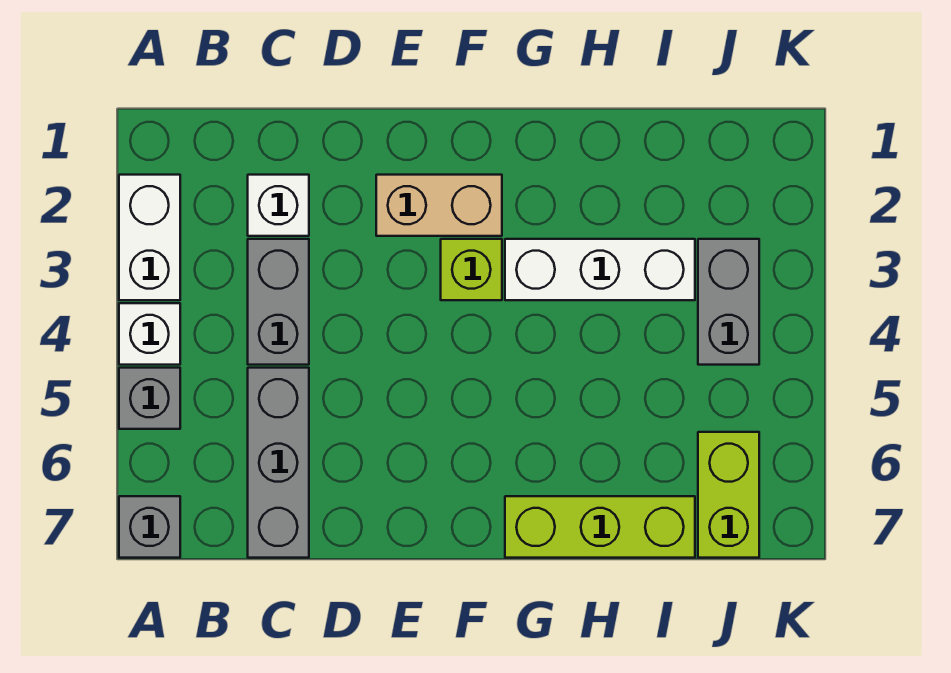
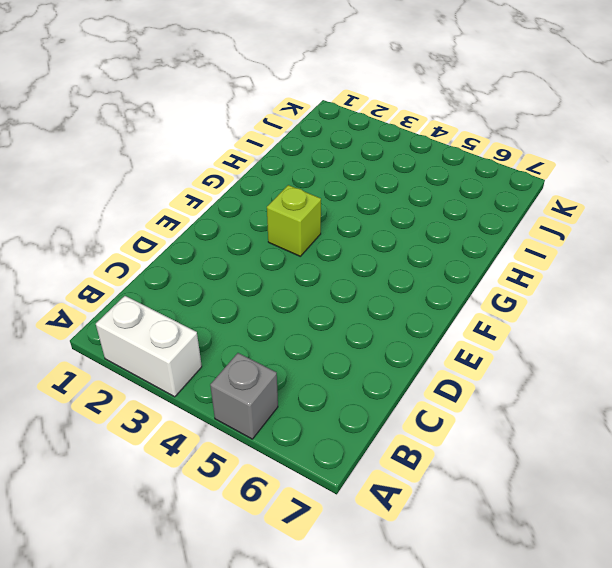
none -> white brick A4 level 1
none -> grey brick A7 level 1
none -> white brick C2 level 1

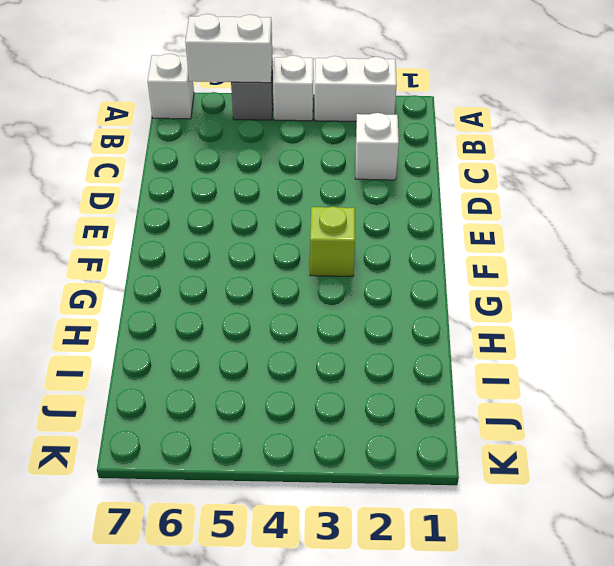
white brick A5:A6 level 2 -> none
white brick A7 level 1 -> grey brick A7 level 1
none -> grey brick C3:C4 level 1
none -> grey brick C5:C7 level 1
none -> tan brick E2:F2 level 1

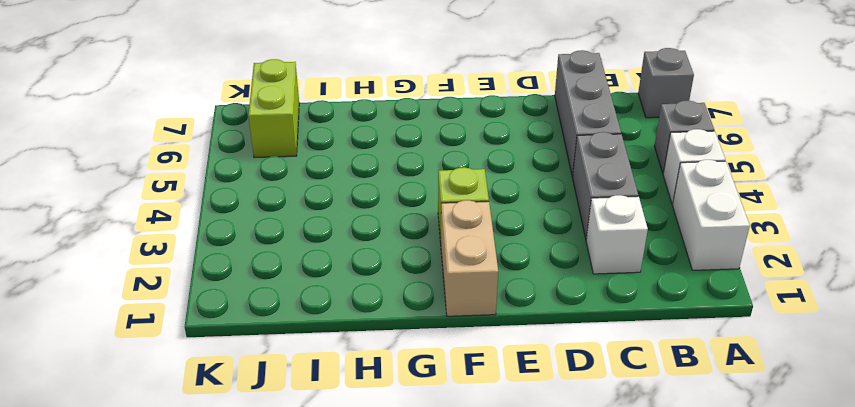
tan brick F1:F2 level 1 -> tan brick E2:F2 level 1
none -> white brick G3:I3 level 1
none -> lime brick G7:I7 level 1
none -> grey brick J3:J4 level 1

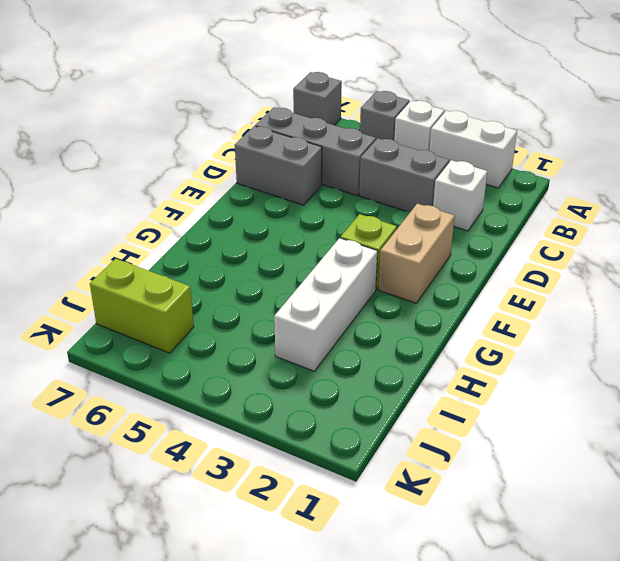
grey brick D6:D7 level 1 -> grey brick J3:J4 level 1
none -> lime brick G7:I7 level 1

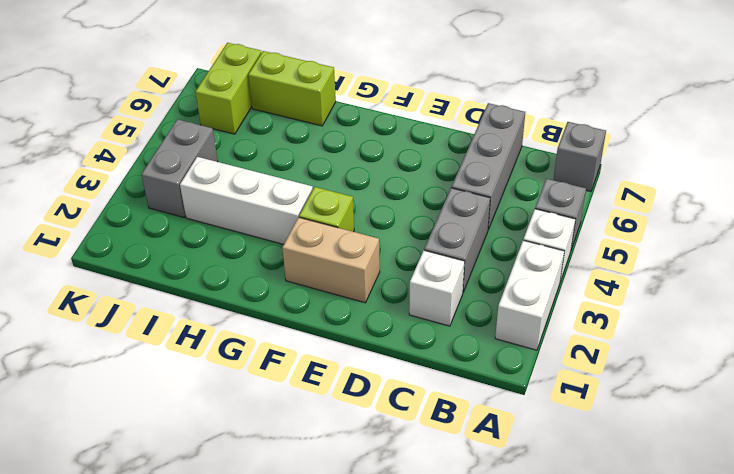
lime brick H7:I7 level 1 -> lime brick G7:I7 level 1

